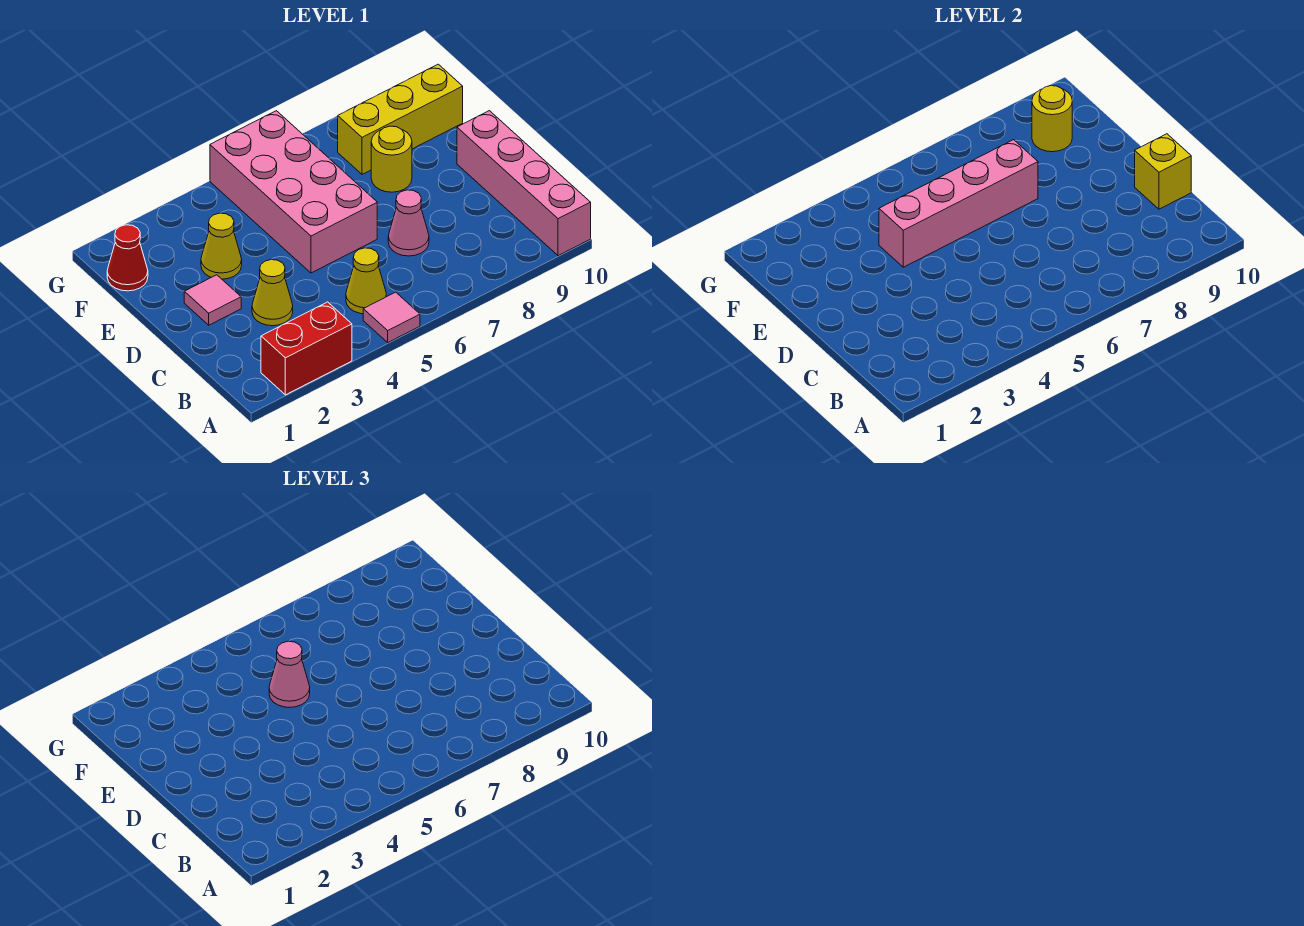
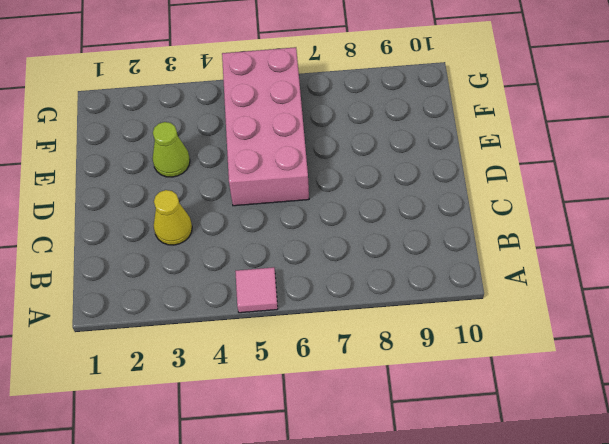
lime cone E3 level 1 -> yellow cone E3 level 1
none -> red brick A2:A3 level 1
none -> pink brick A10:D10 level 1
none -> yellow cone B5 level 1

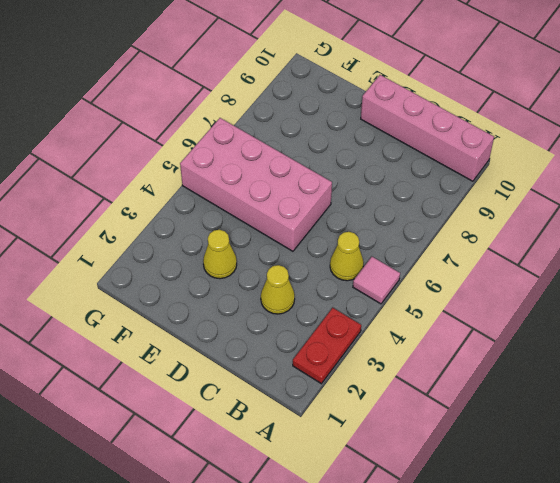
red plate A2:A3 level 1 -> red brick A2:A3 level 1
none -> pink cone C7 level 1
none -> pink tile D2 level 1
none -> yellow round brick E8 level 1

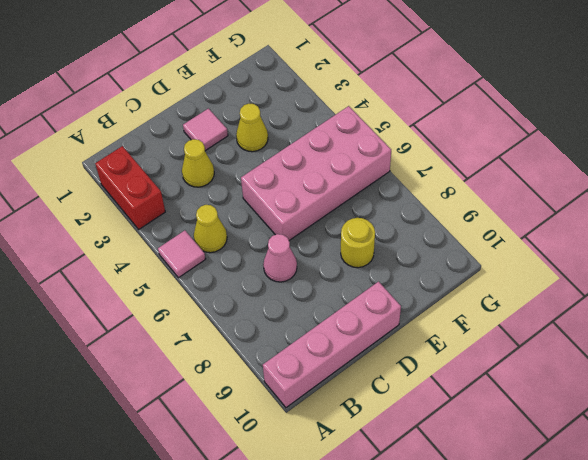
none -> red cone F1 level 1
none -> yellow brick F8:F10 level 1
none -> yellow brick C10 level 2

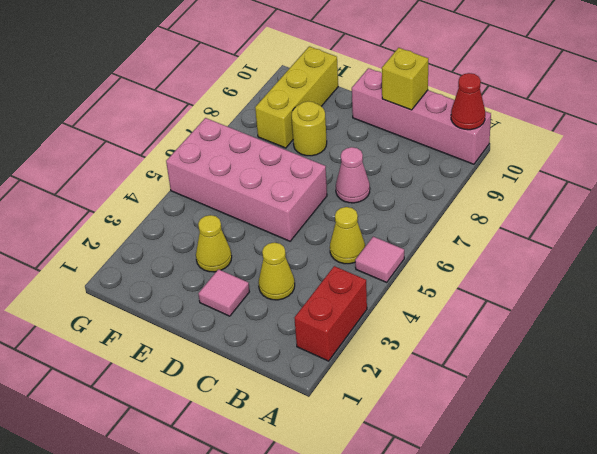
red cone A10 level 2 -> red cone F1 level 1
none -> pink brick E4:E7 level 2
none -> yellow round brick F9 level 2
none -> pink cone E5 level 3

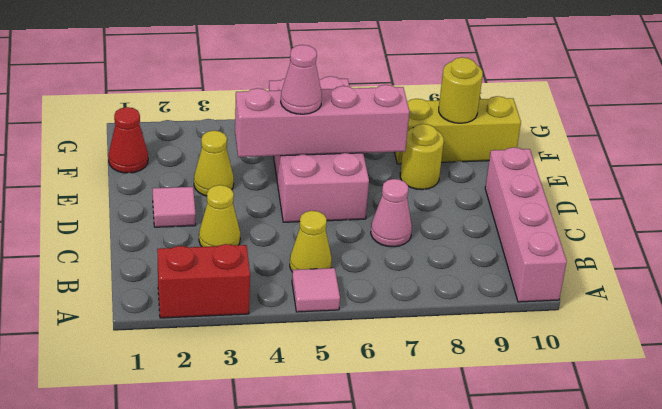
none -> yellow brick C10 level 2

